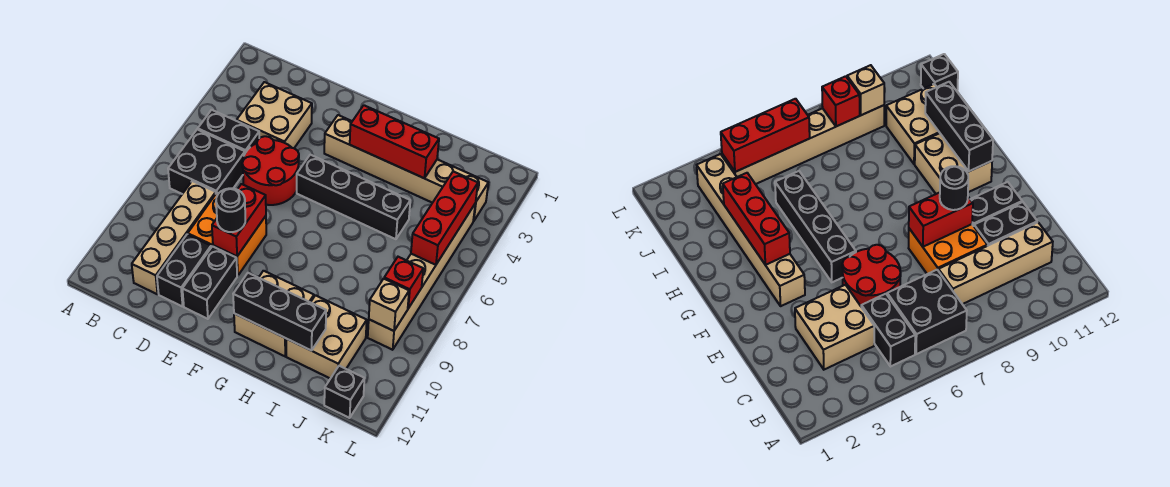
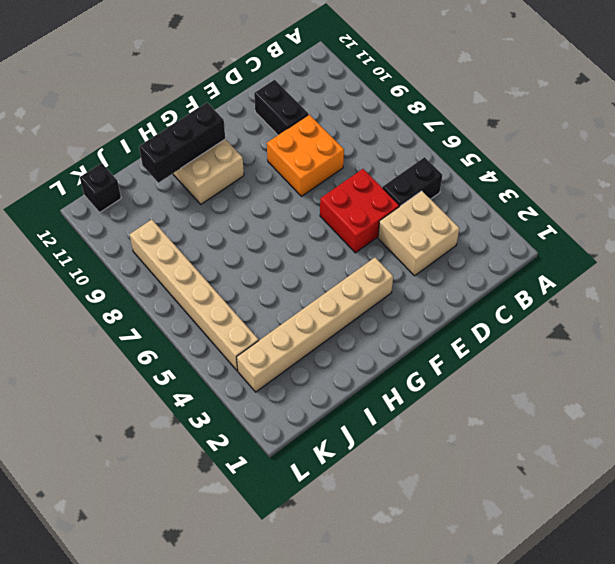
red brick D5:E6 level 1 -> red round brick D5:E6 level 1
none -> black brick B6:C7 level 1
none -> tan brick C8:C11 level 1
none -> black brick E10:E11 level 1

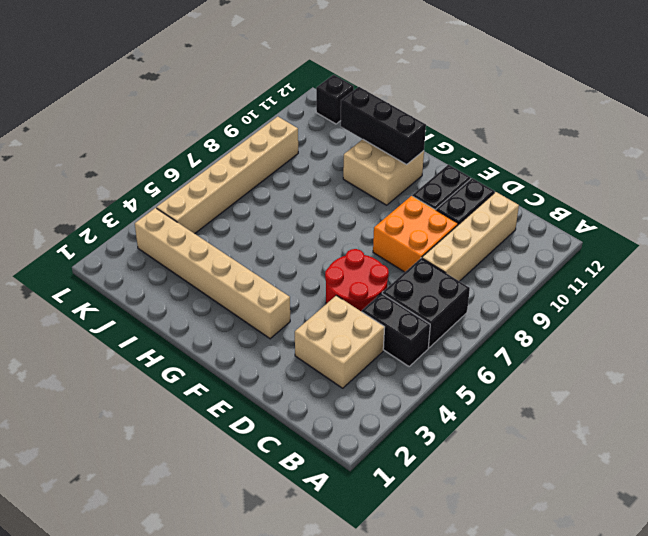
none -> black brick F5:I5 level 1
none -> tan brick I10:J11 level 1
none -> red brick E8:E9 level 2

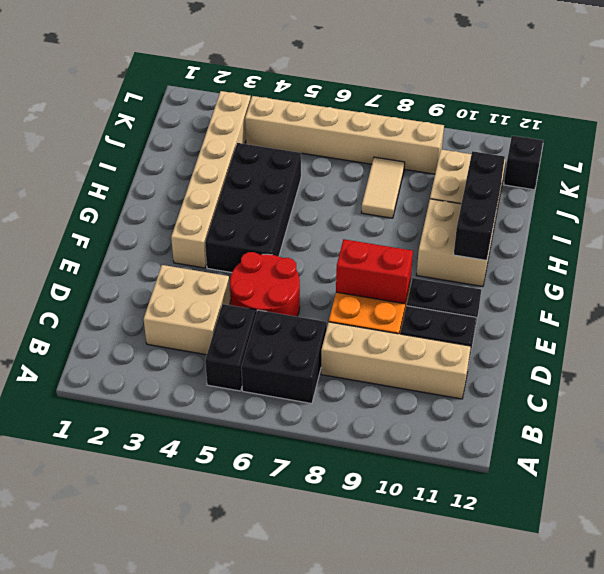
black brick F4:I5 level 1 -> black brick F5:I5 level 1
tan tile I8:J8 level 1 -> none
none -> red brick G3:I3 level 2
none -> red brick K4:K6 level 2
none -> red brick K8 level 2

